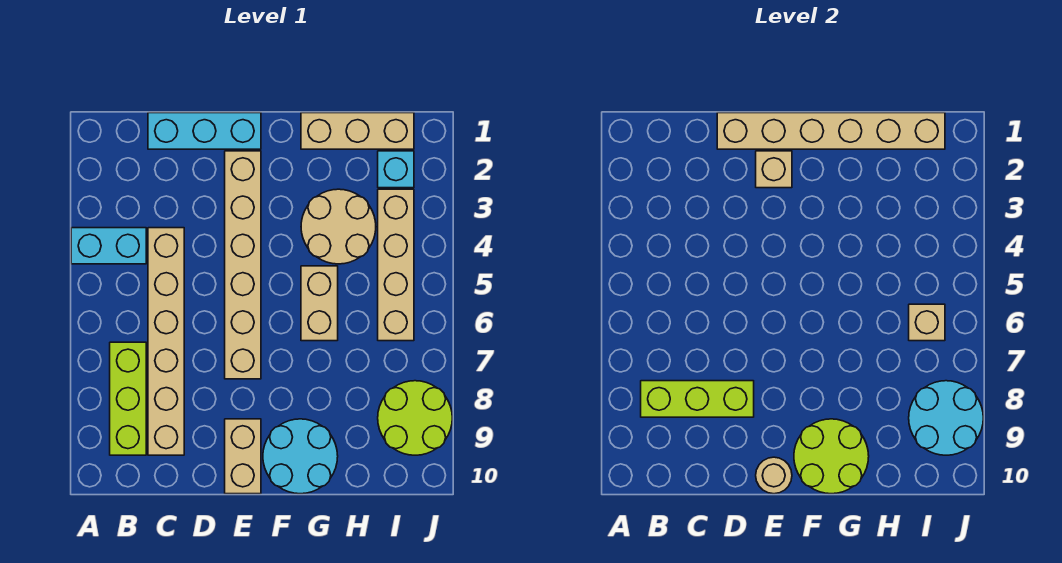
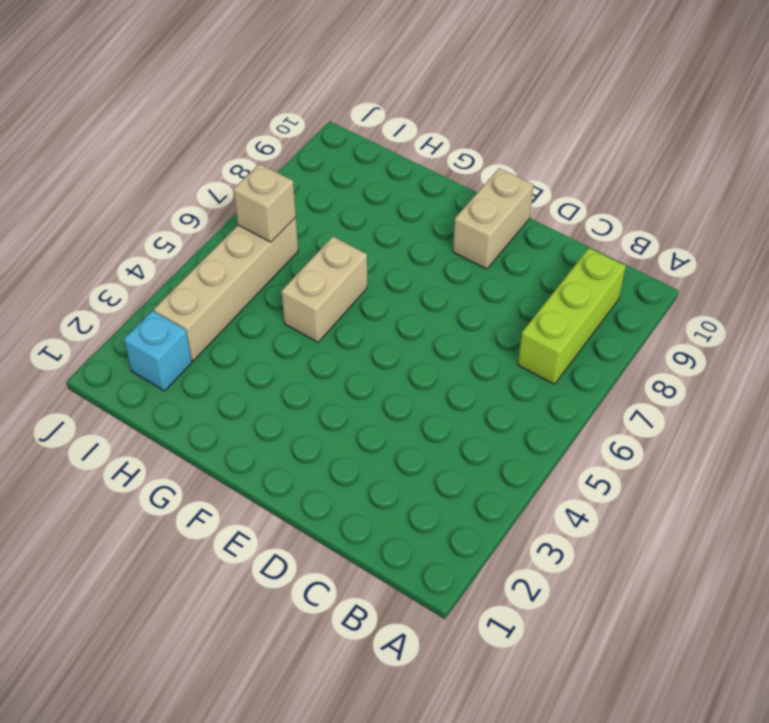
none -> cyan brick A4:B4 level 1
none -> cyan brick C1:E1 level 1
none -> tan brick C4:C9 level 1

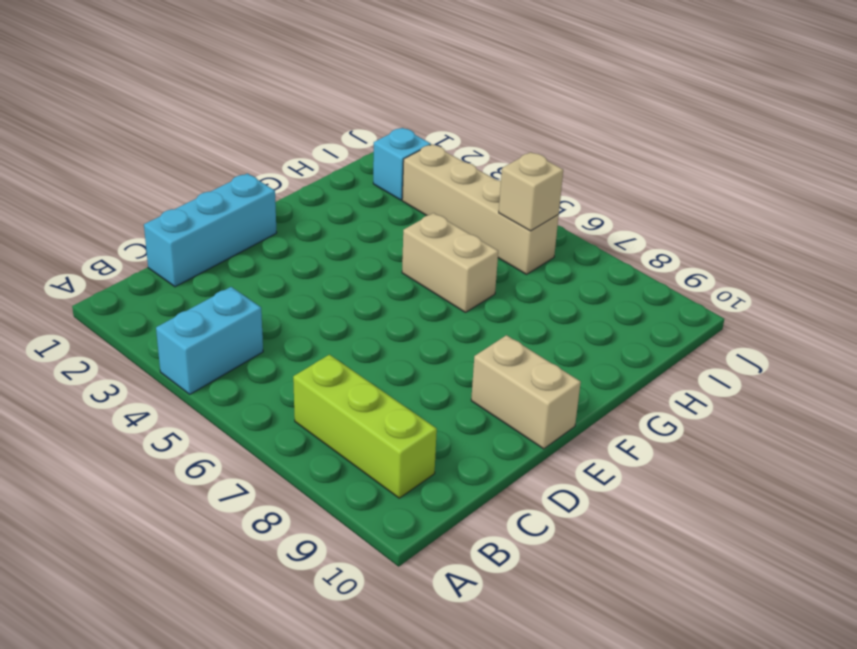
none -> tan brick C4:C9 level 1
none -> tan brick E2:E7 level 1
none -> cyan round brick F9:G10 level 1

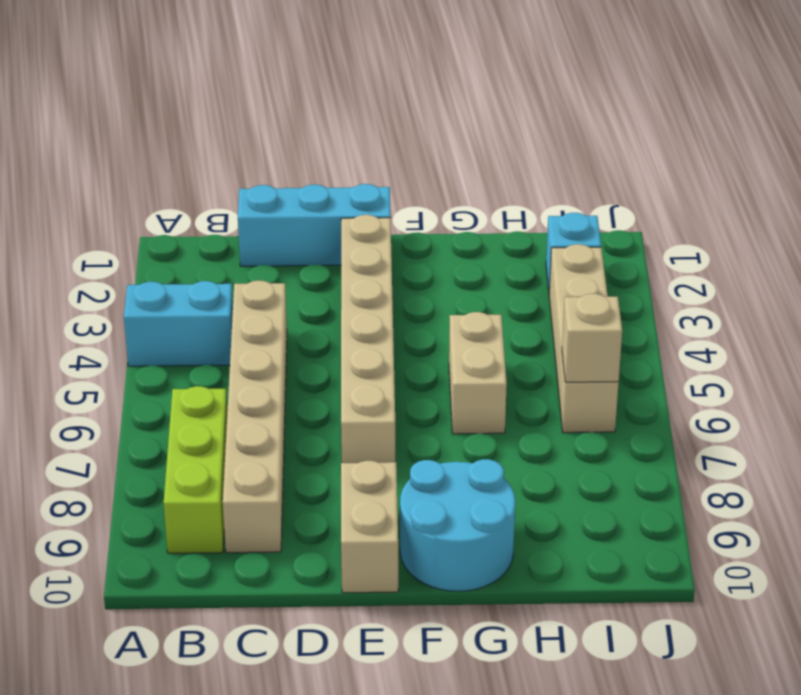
none -> tan brick G1:I1 level 1
none -> tan round brick G3:H4 level 1
none -> lime round brick I8:J9 level 1

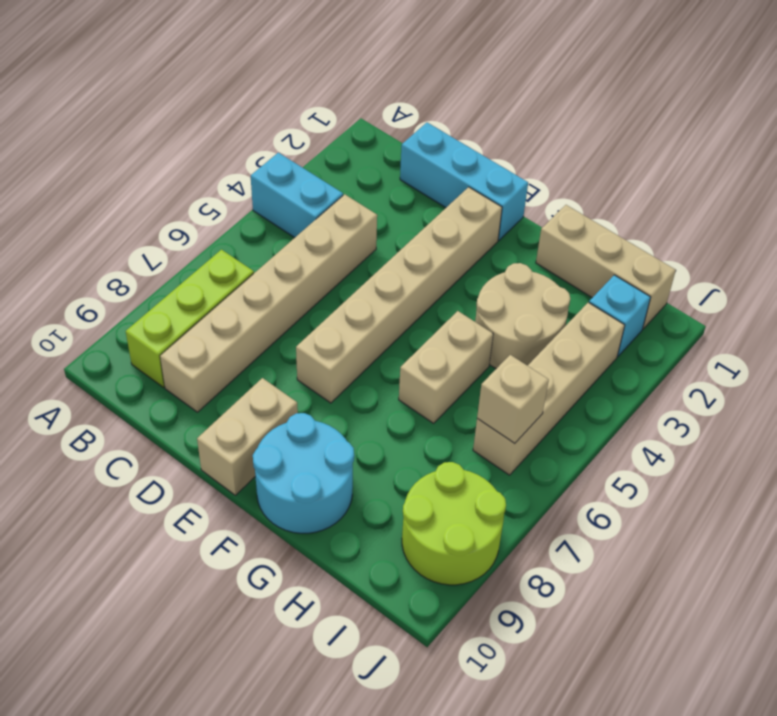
none -> lime brick B8:D8 level 2
none -> tan brick D1:I1 level 2
none -> tan brick E2 level 2

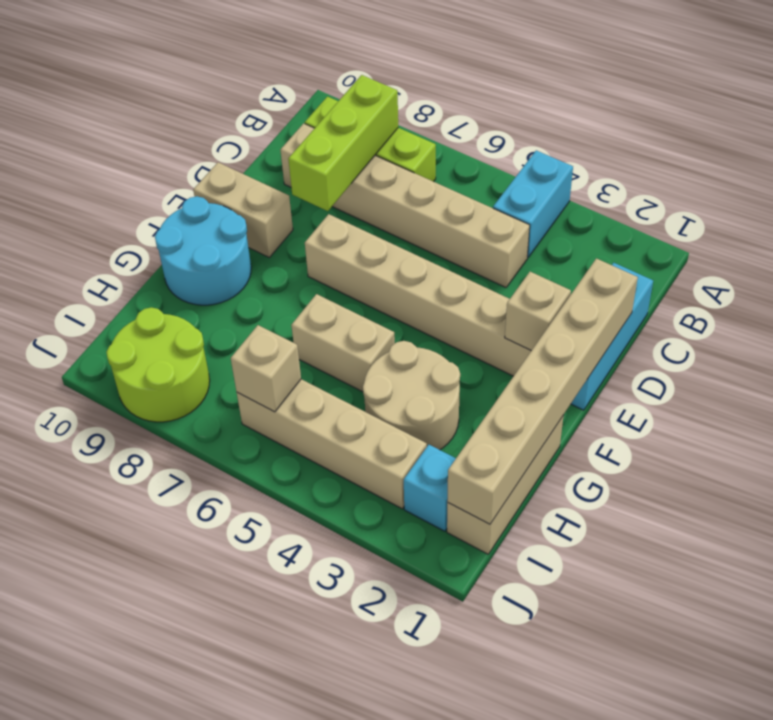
none -> tan round brick E10 level 2
none -> lime round brick F9:G10 level 2
none -> cyan round brick I8:J9 level 2

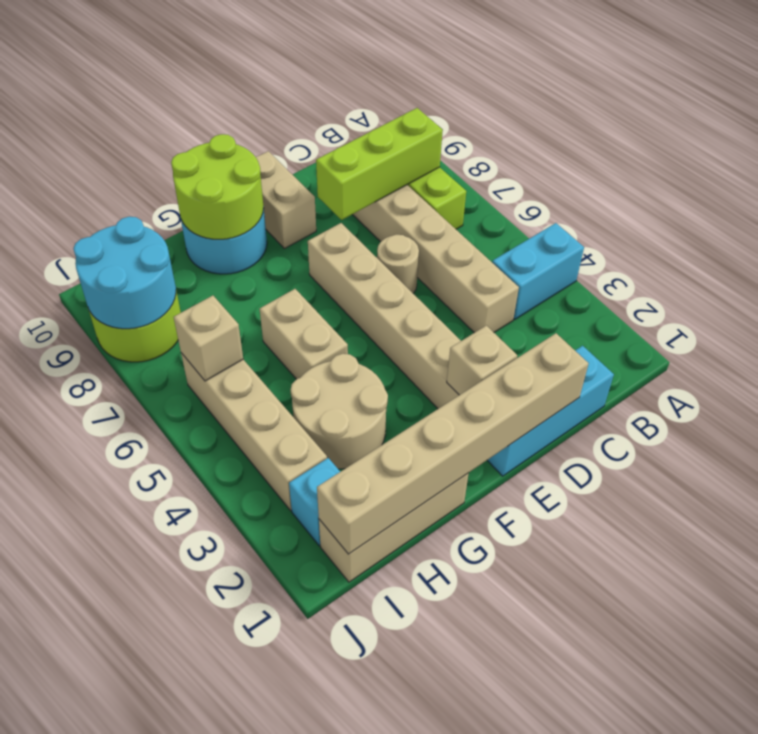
tan round brick D6 level 1 -> tan round brick E10 level 2

